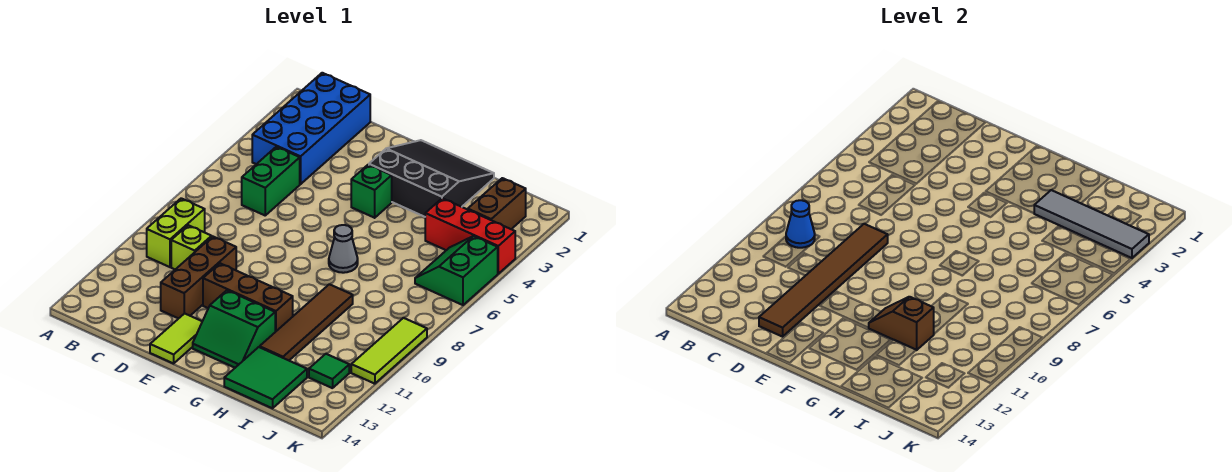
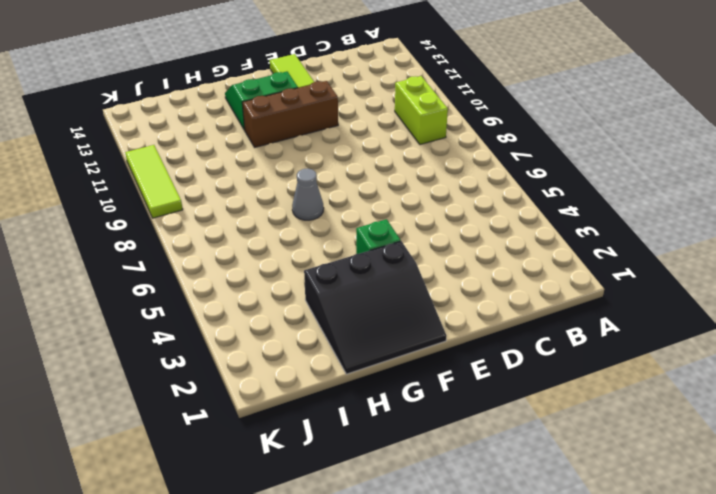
none -> blue brick B1:C4 level 1
none -> green brick C5:C6 level 1
none -> lime brick C10 level 1

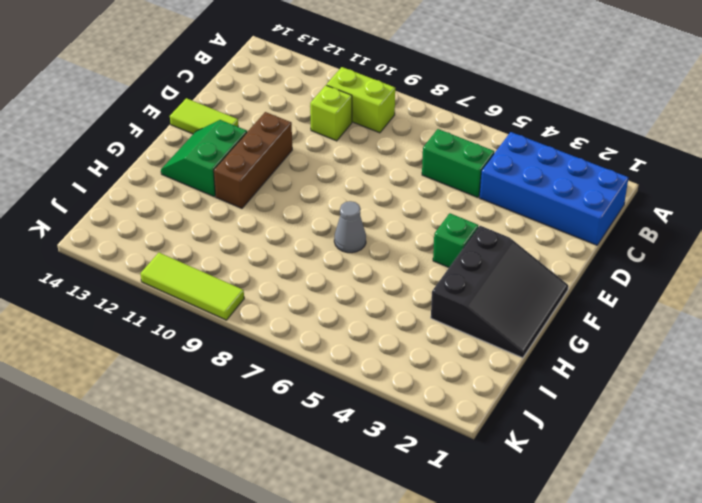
none -> brown brick D10:D12 level 1
none -> brown tile H9:H12 level 1
none -> green tile H13:I14 level 1

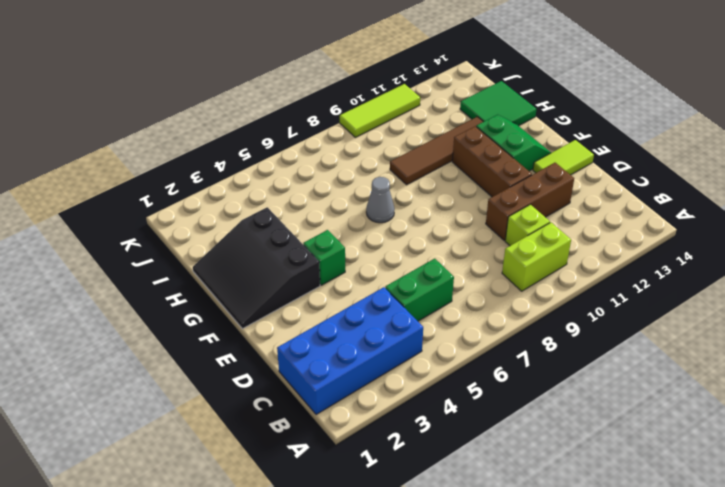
none -> red brick I4:K4 level 1
none -> brown brick J2:J3 level 1
none -> green slope J5:K6 level 1 top K

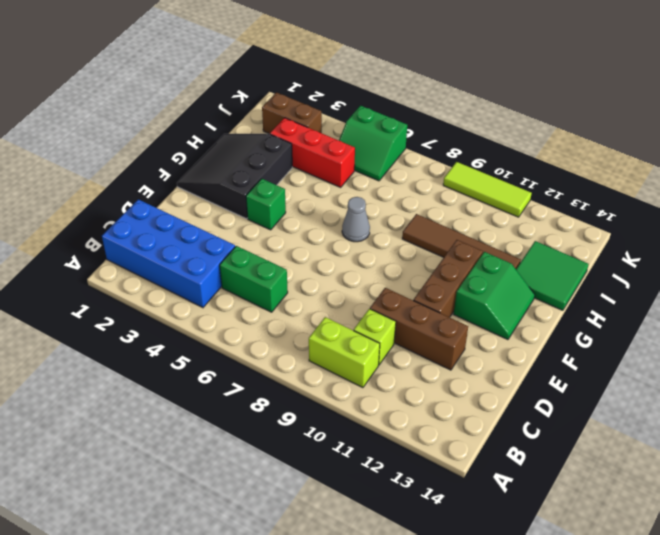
red brick I3:I5 level 1 -> red brick I4:K4 level 1
none -> lime tile E13:E14 level 1
none -> green tile J12 level 1
none -> blue cone B9 level 2

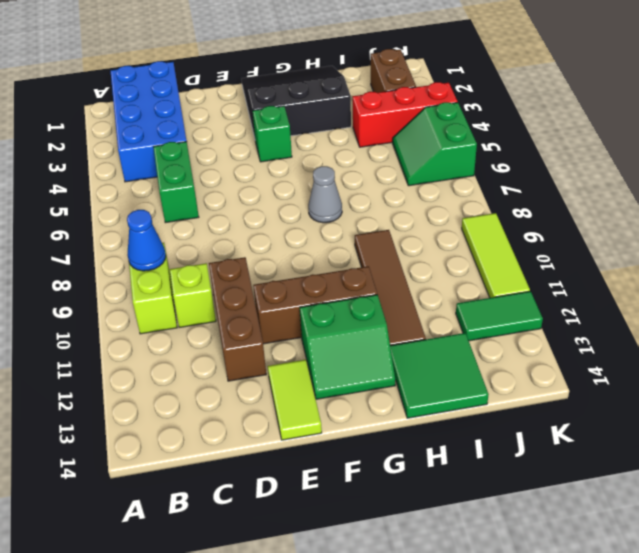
green tile J12:K12 level 1 -> green tile J12 level 1
none -> brown tile D8:D13 level 2
none -> brown slope G11:H11 level 2 top H
none -> grey tile H3:K3 level 2

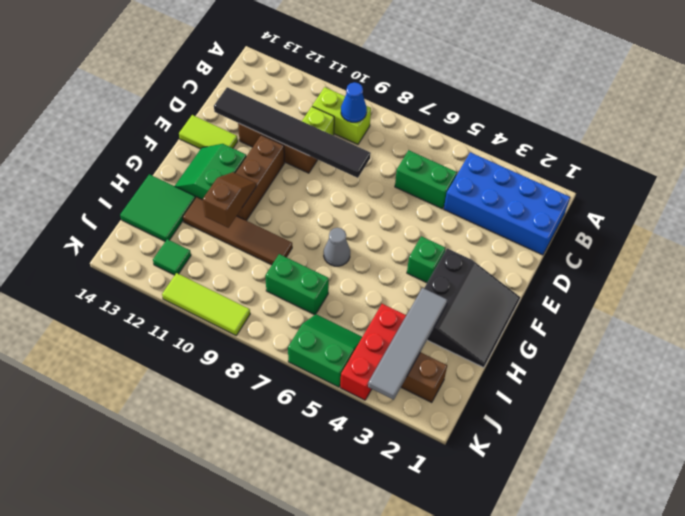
black tile D8:D13 level 2 -> brown tile D8:D13 level 2
green brick I7:I8 level 1 -> none

